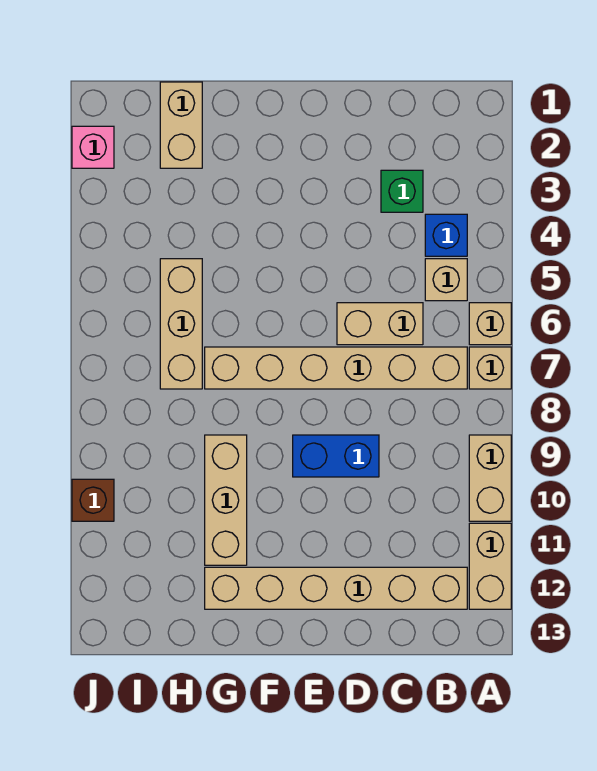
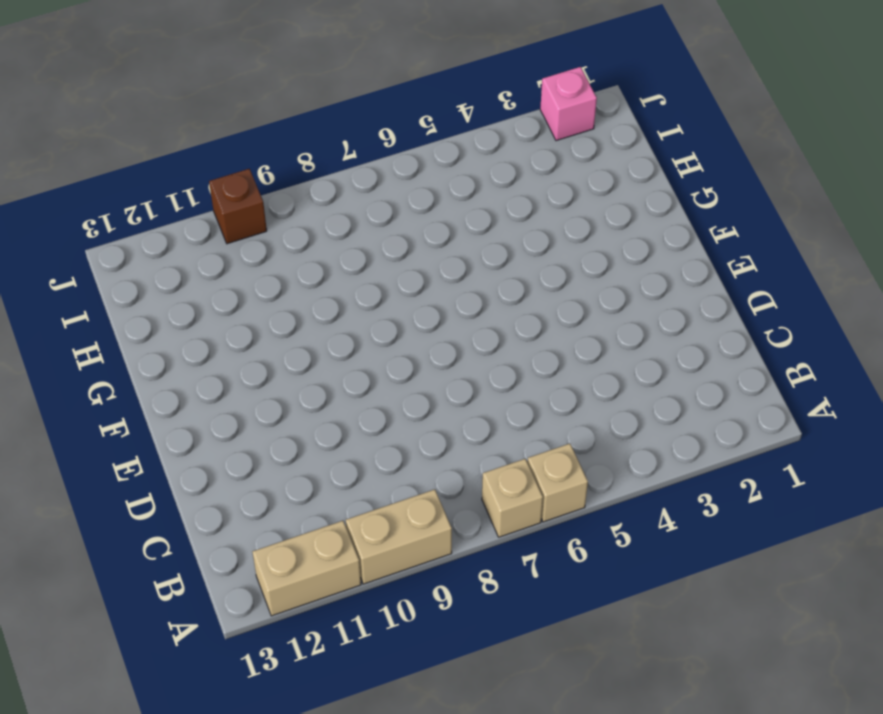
none -> blue brick B4 level 1
none -> tan brick B5 level 1
none -> tan brick B7:G7 level 1

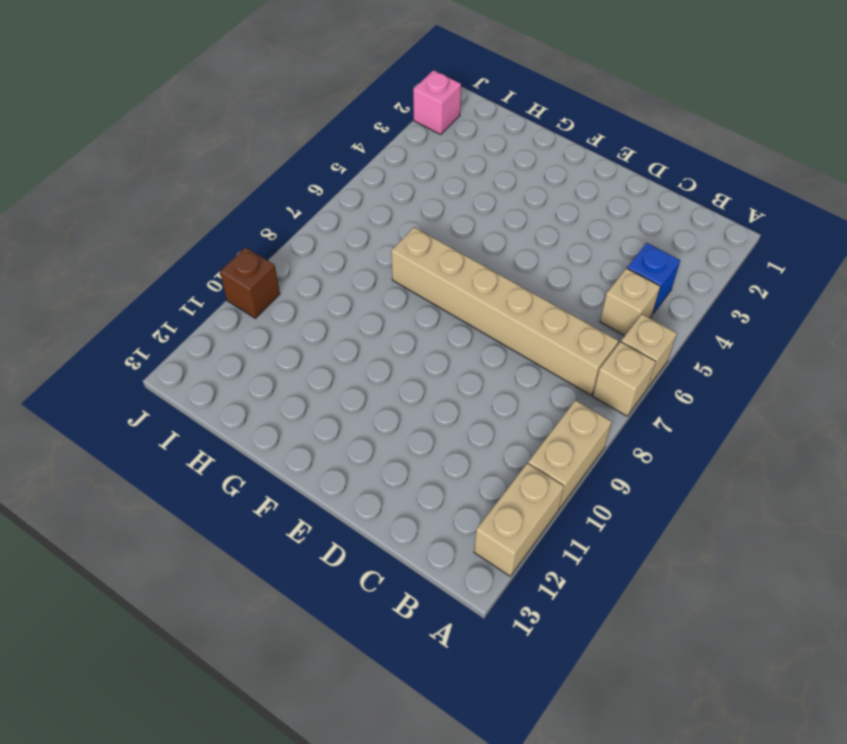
none -> tan brick B12:G12 level 1
none -> green brick C3 level 1
none -> tan brick C6:D6 level 1

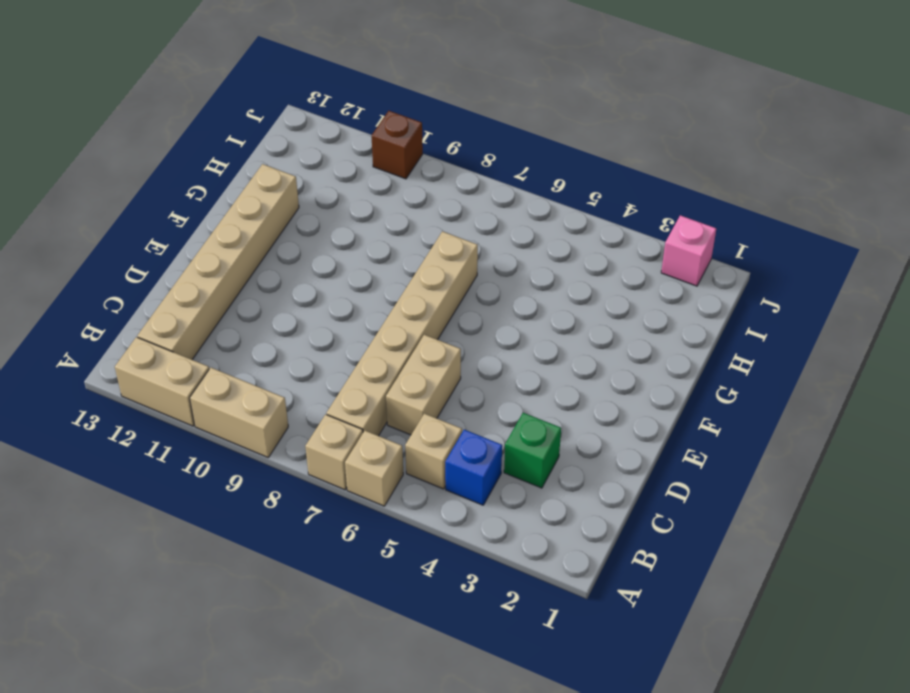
none -> blue brick D9:E9 level 1
none -> tan brick G9:G11 level 1
none -> tan brick H1:H2 level 1

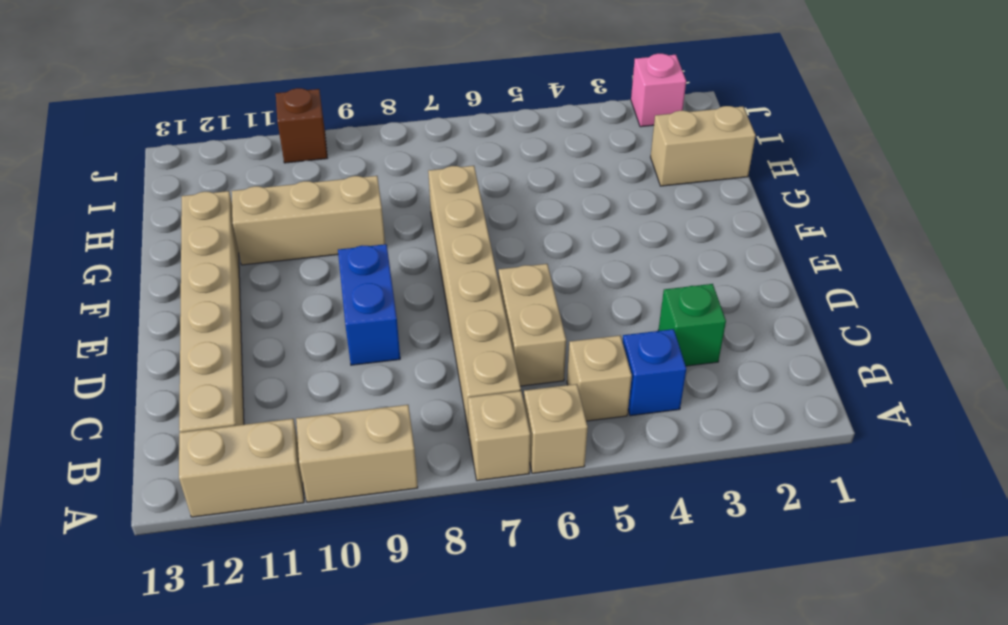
none -> tan brick H5:H7 level 1

